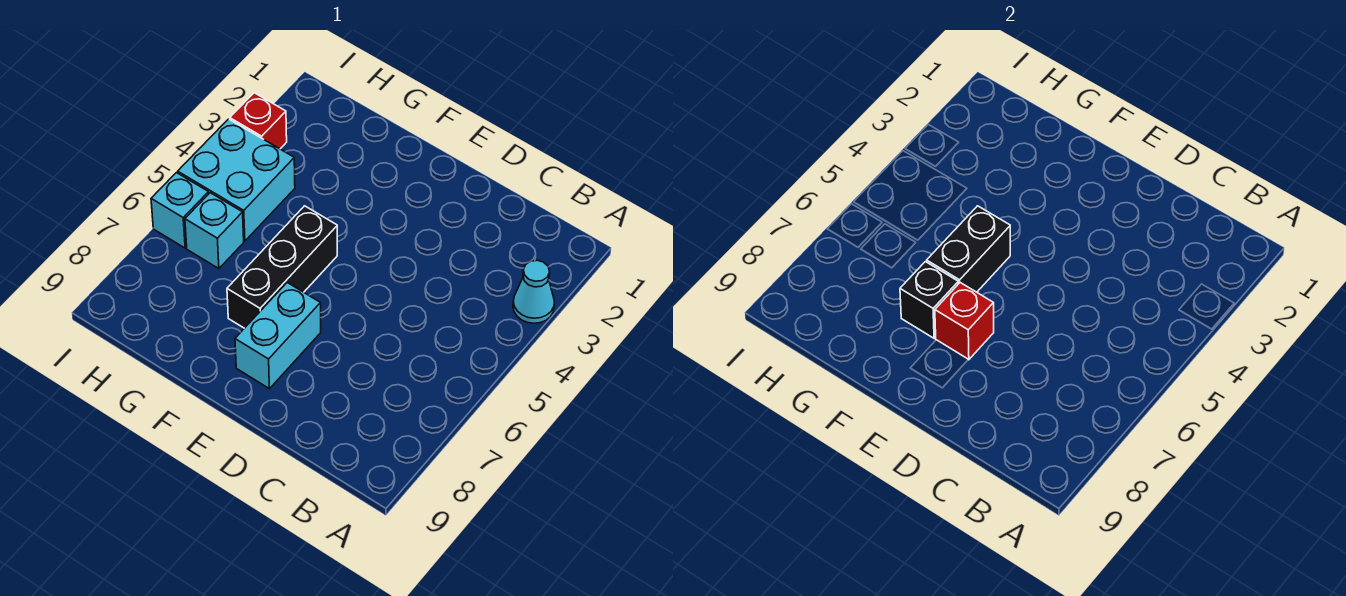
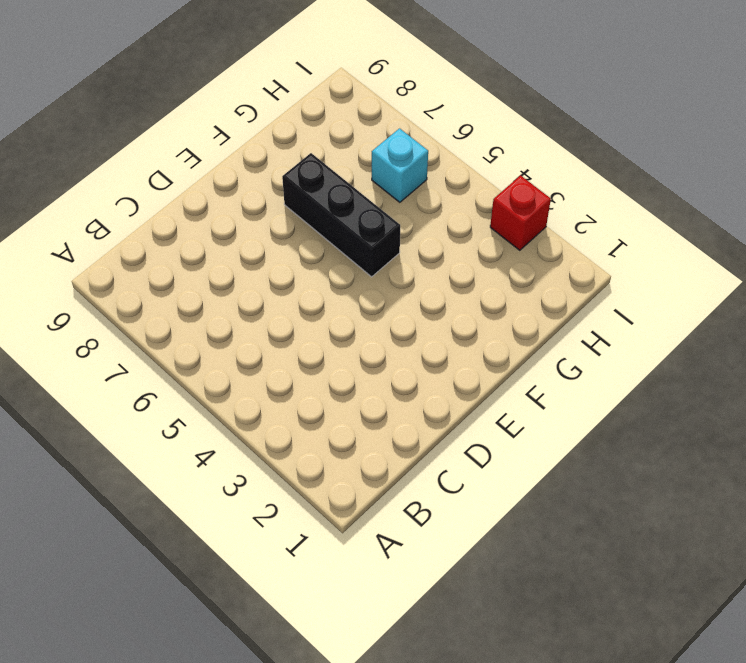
none -> cyan cone A3 level 1
none -> cyan brick E7:E8 level 1

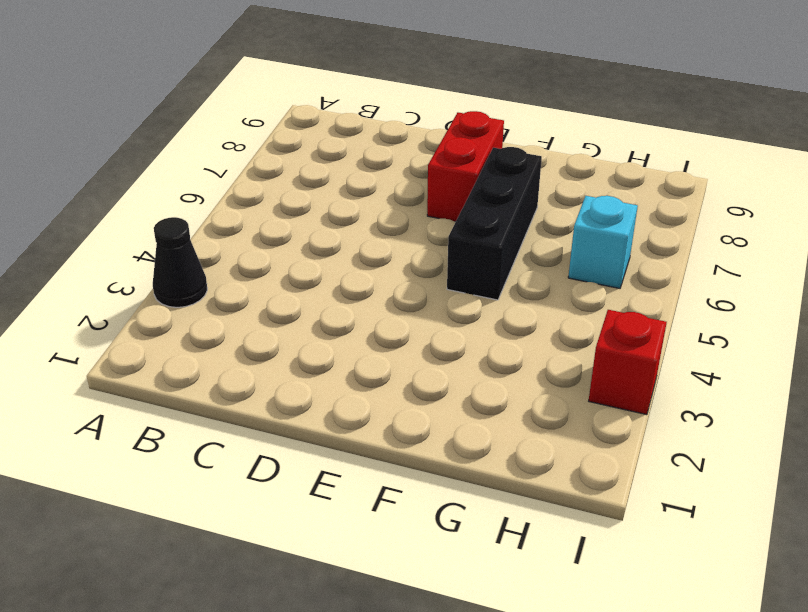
black cone A3 level 1 -> cyan cone A3 level 1
red brick E7:E8 level 1 -> cyan brick E7:E8 level 1
none -> cyan brick H4:I5 level 1
none -> cyan brick I6 level 1

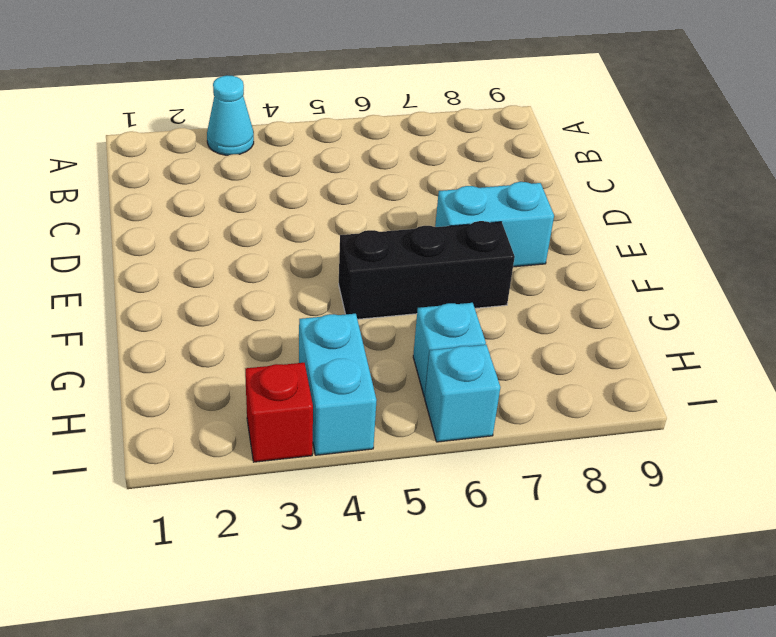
cyan brick H4:I4 level 1 -> cyan brick H4:I5 level 1
none -> red brick E7 level 2
none -> black brick F5:F6 level 2

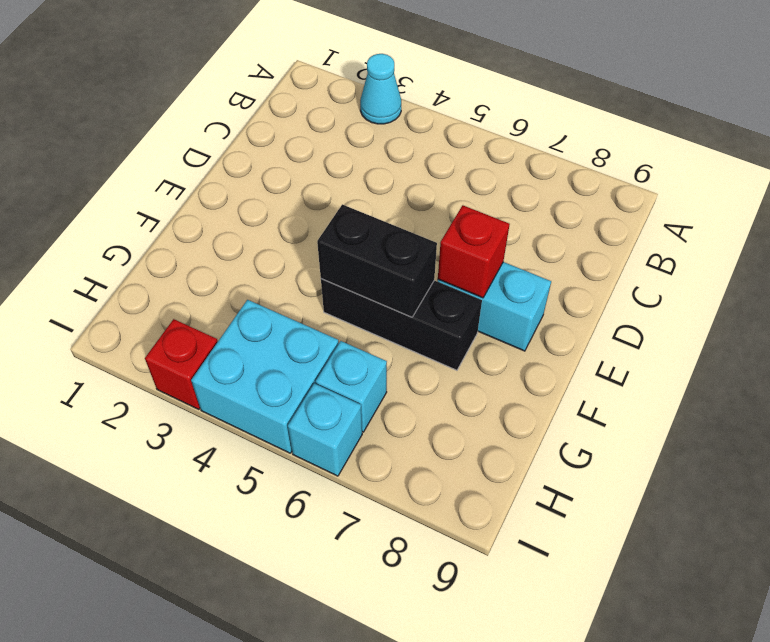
none -> black brick F7 level 2

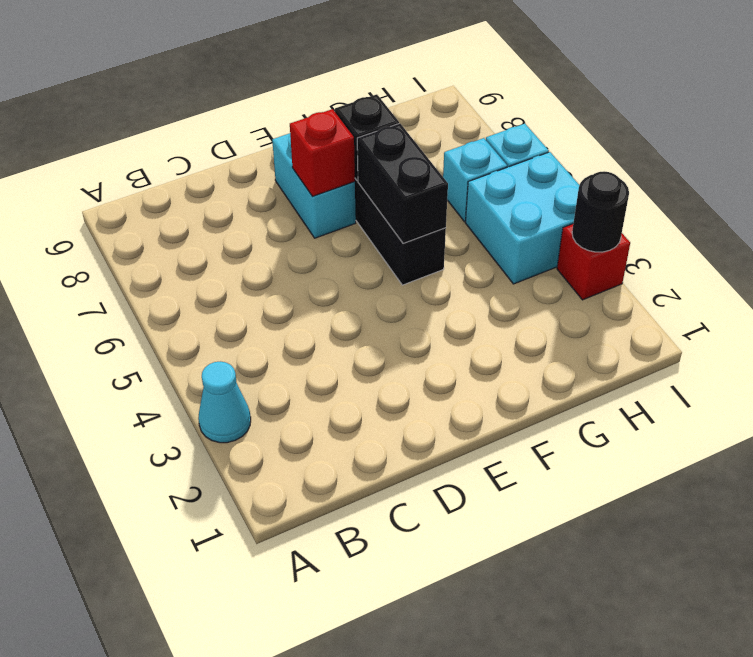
black round brick I3 level 2 -> none

